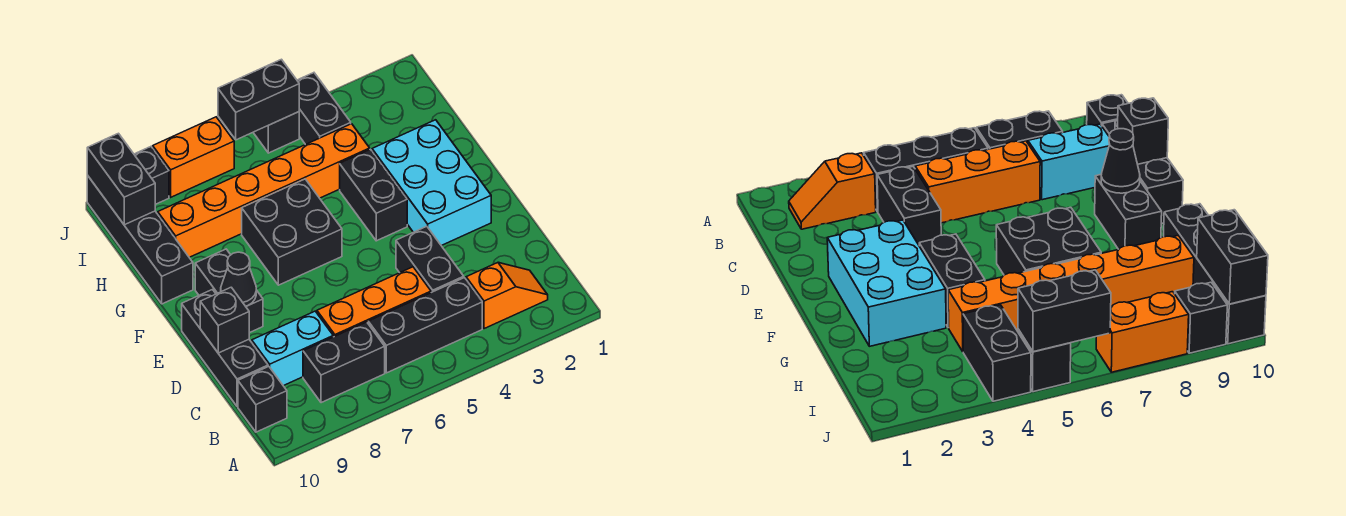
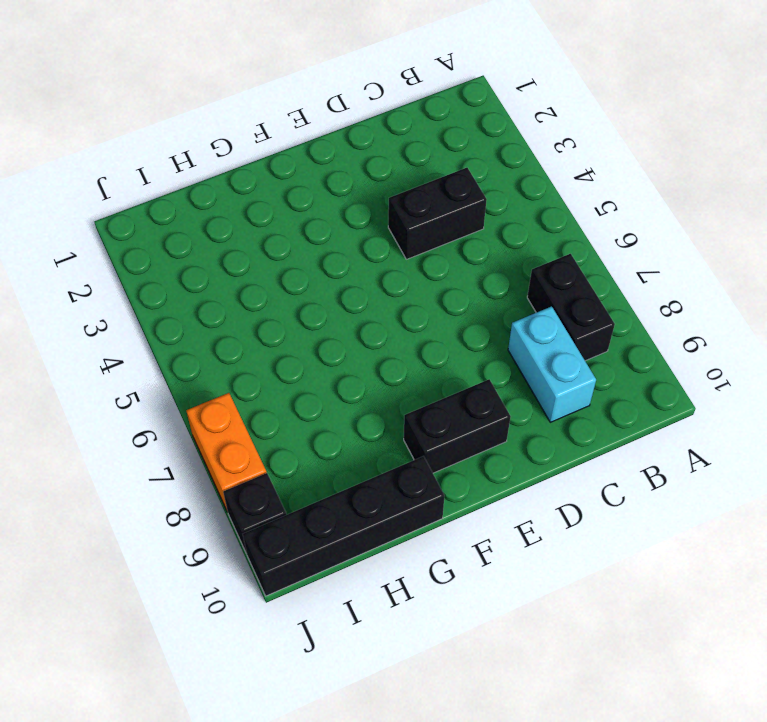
none -> orange slope B2:B3 level 1 top 3
none -> black brick B4:B6 level 1
none -> black brick B10 level 1

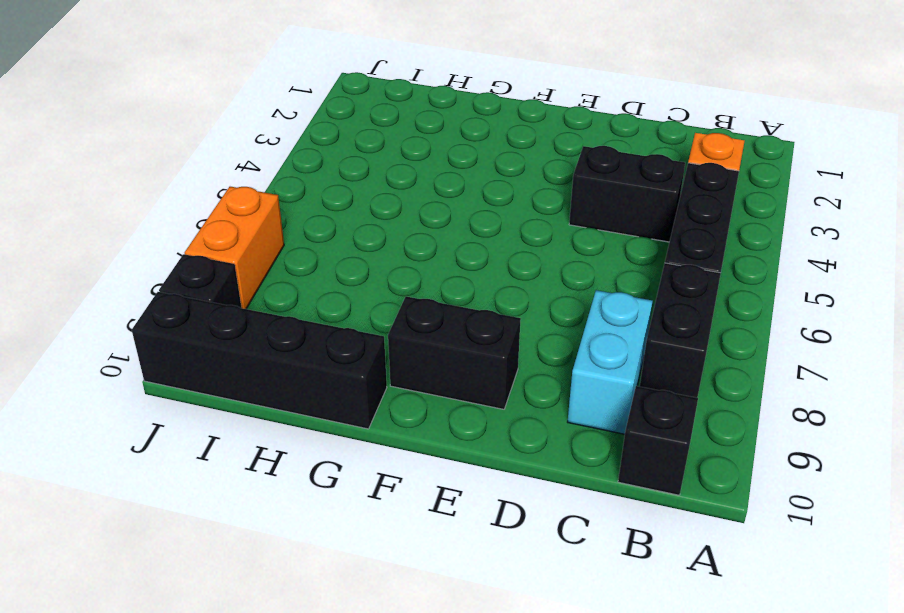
none -> orange brick C5:C7 level 1
none -> black brick C10:E10 level 1
none -> cyan brick E2:G3 level 1

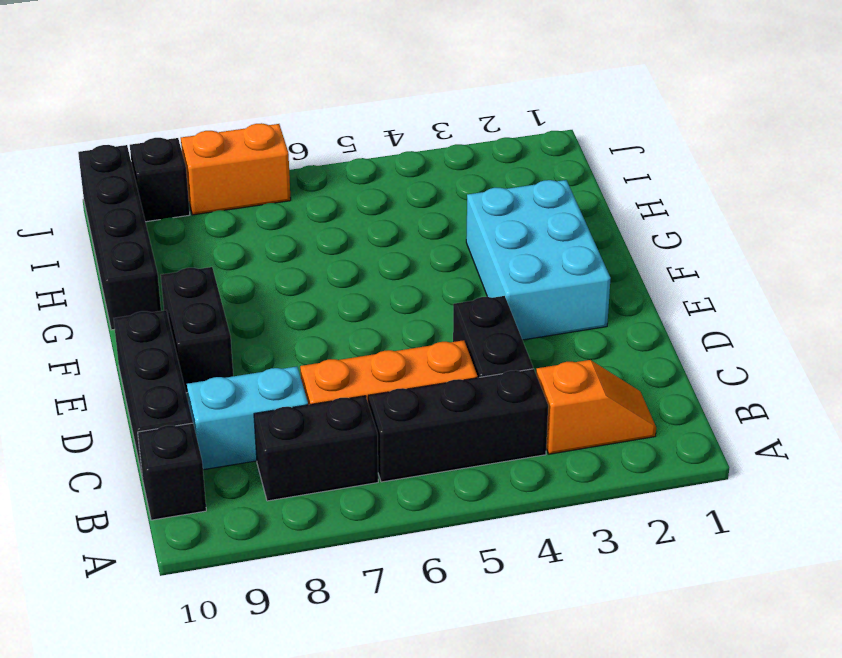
none -> black brick F4:G4 level 1
none -> black brick F6:G7 level 1
none -> orange brick H4:H9 level 1

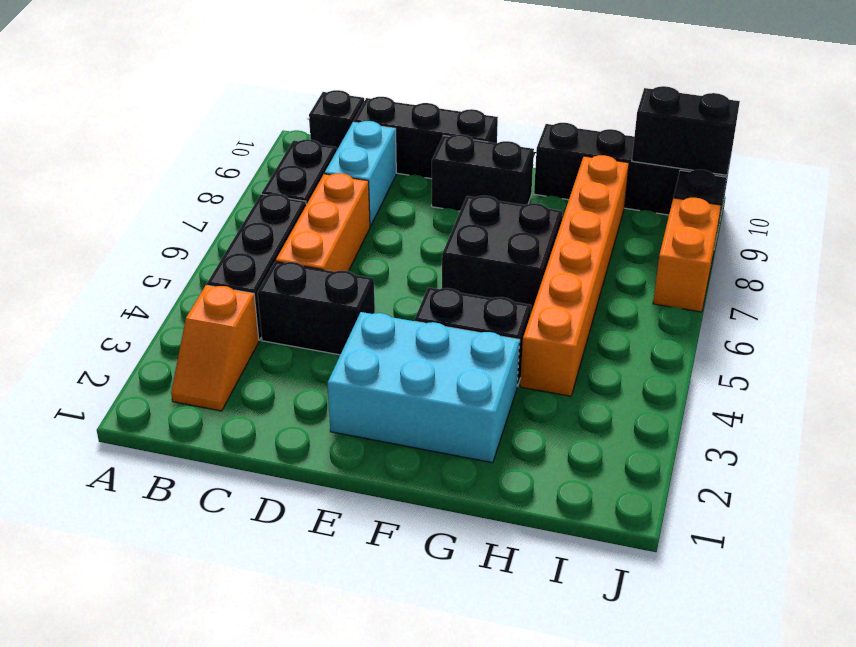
none -> black brick I4:J4 level 1
none -> black brick J5 level 1
none -> black brick D10 level 2

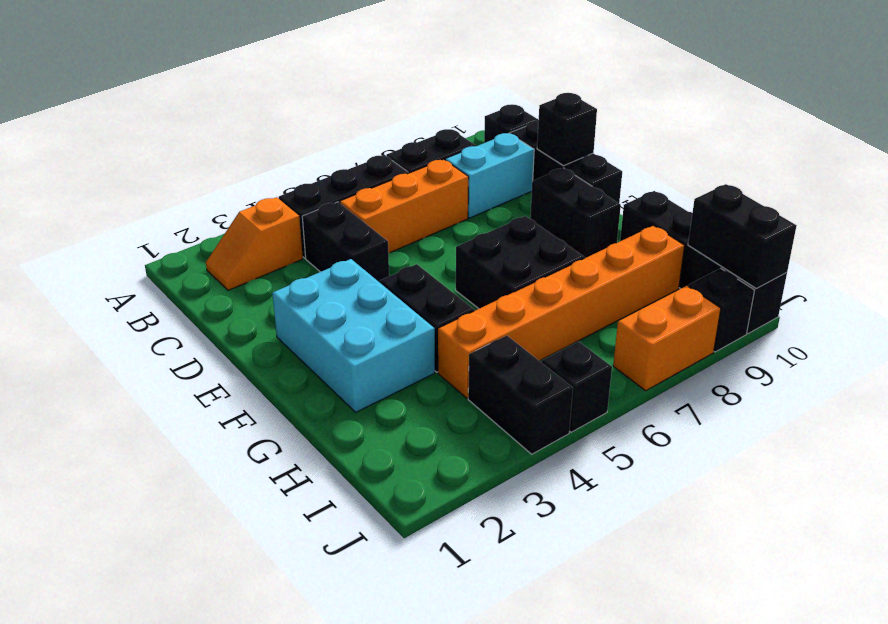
none -> black cone E9 level 2
none -> black brick J5:J6 level 2

